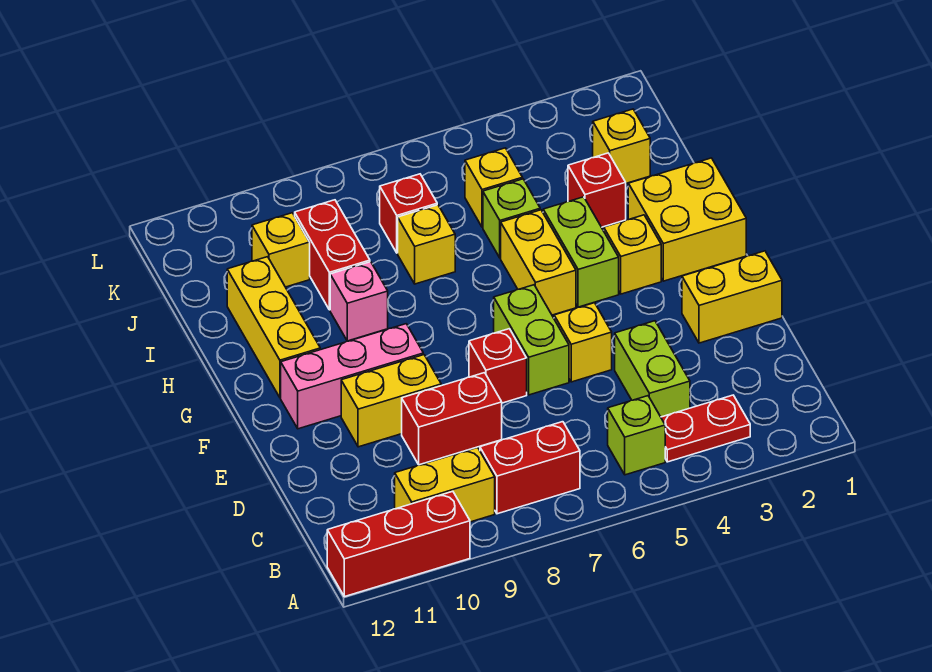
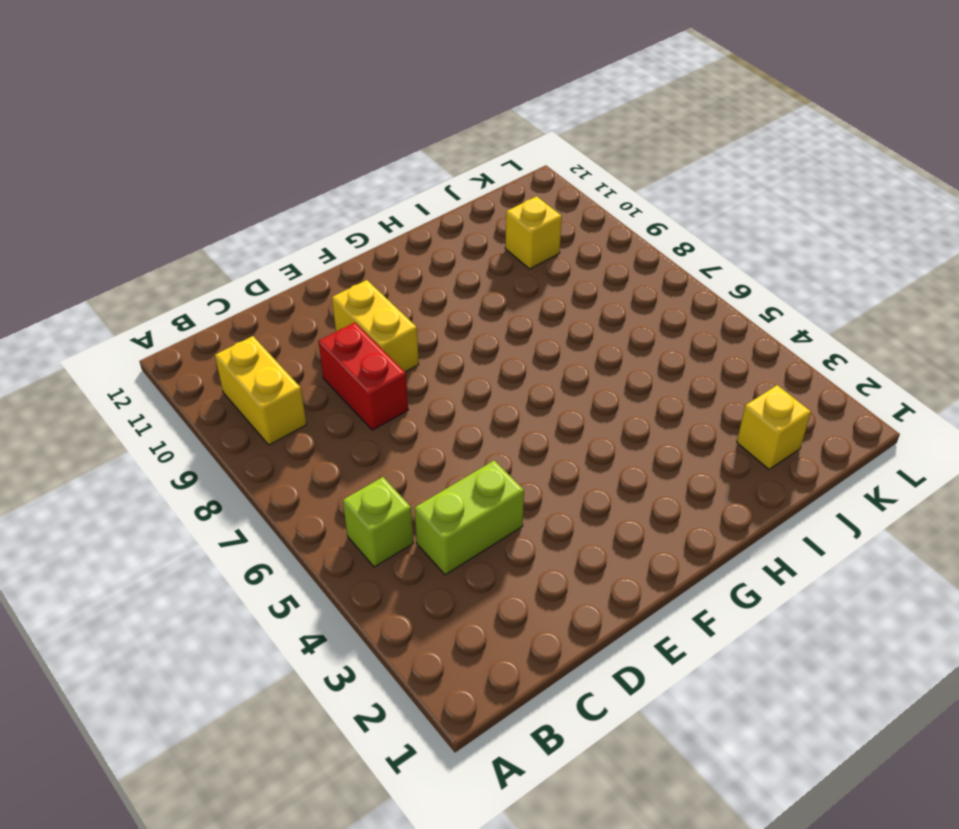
none -> red brick A10:A12 level 1
none -> red plate B3:B4 level 1
none -> red brick B7:B8 level 1

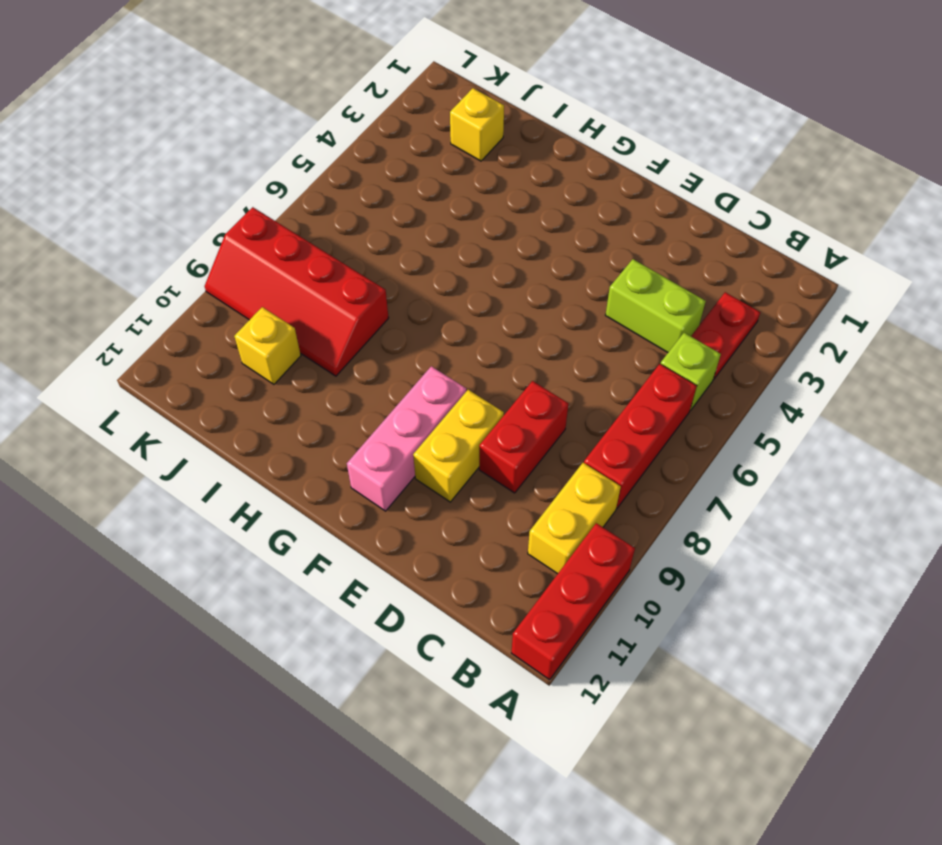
red brick B6:B8 level 1 -> red brick B7:B8 level 1
red slope I8:L9 level 1 top 8 -> red brick I9:J9 level 1
none -> yellow brick E1:E2 level 1
none -> yellow brick E5 level 1
none -> lime brick E6:F6 level 1

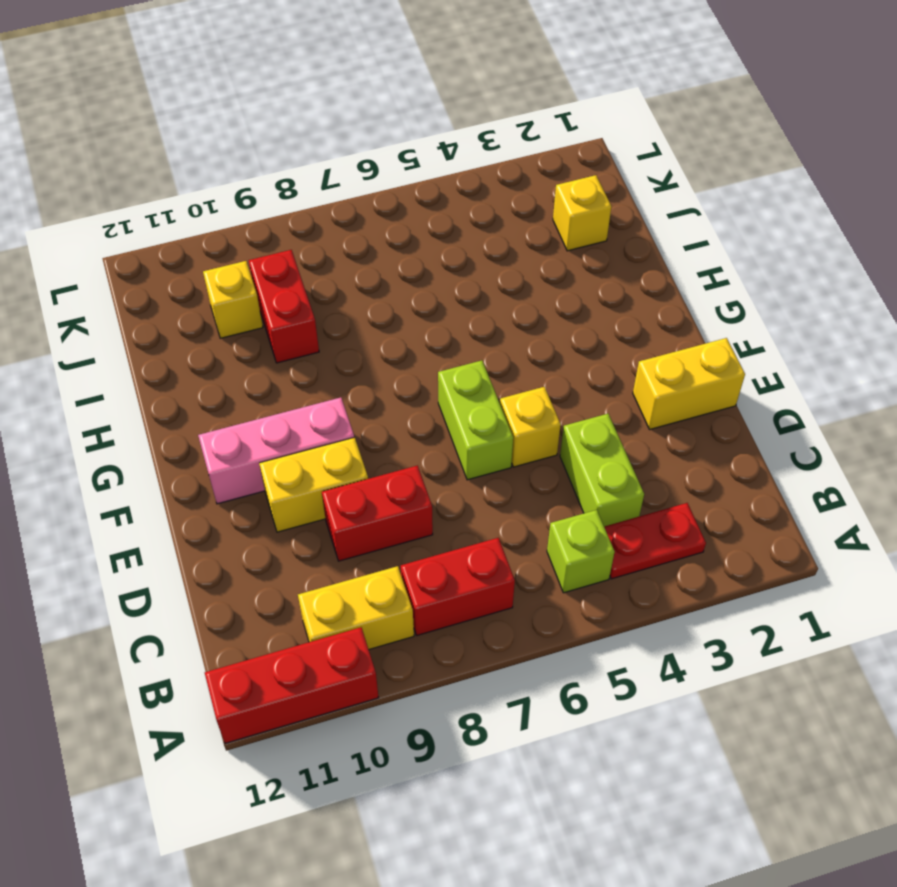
none -> red brick E7 level 1
none -> yellow brick G1:H2 level 1
none -> yellow brick G3 level 1

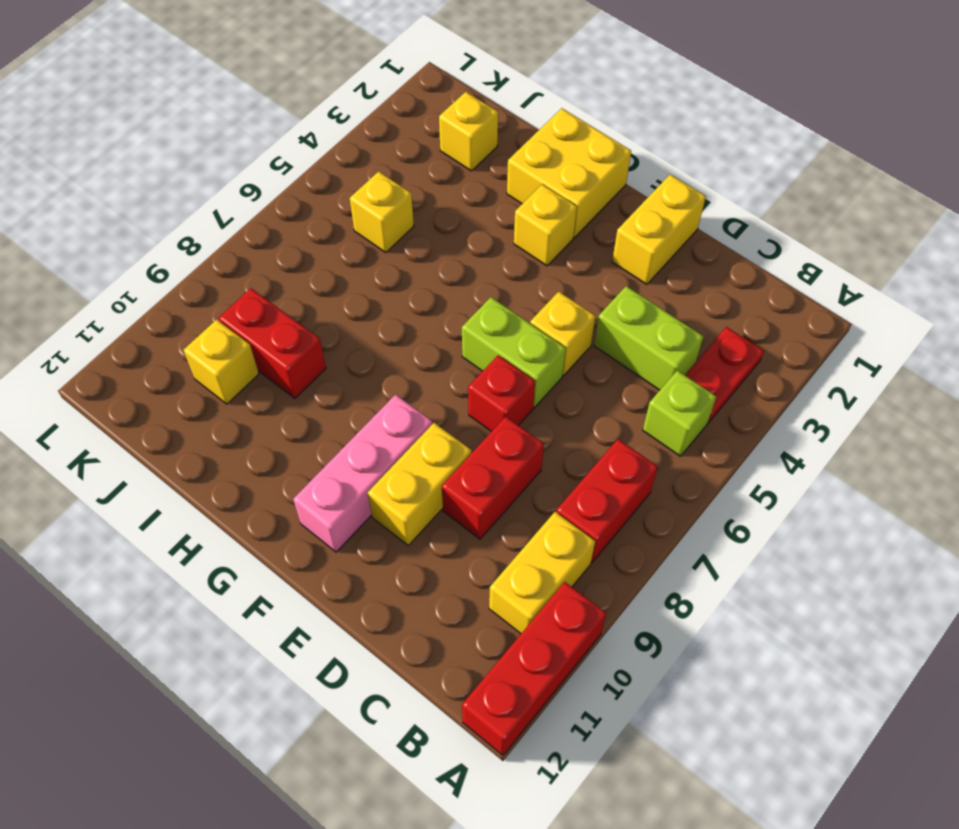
none -> lime brick G4:H4 level 1
none -> yellow brick G5:H5 level 1
none -> yellow brick G11:I11 level 1

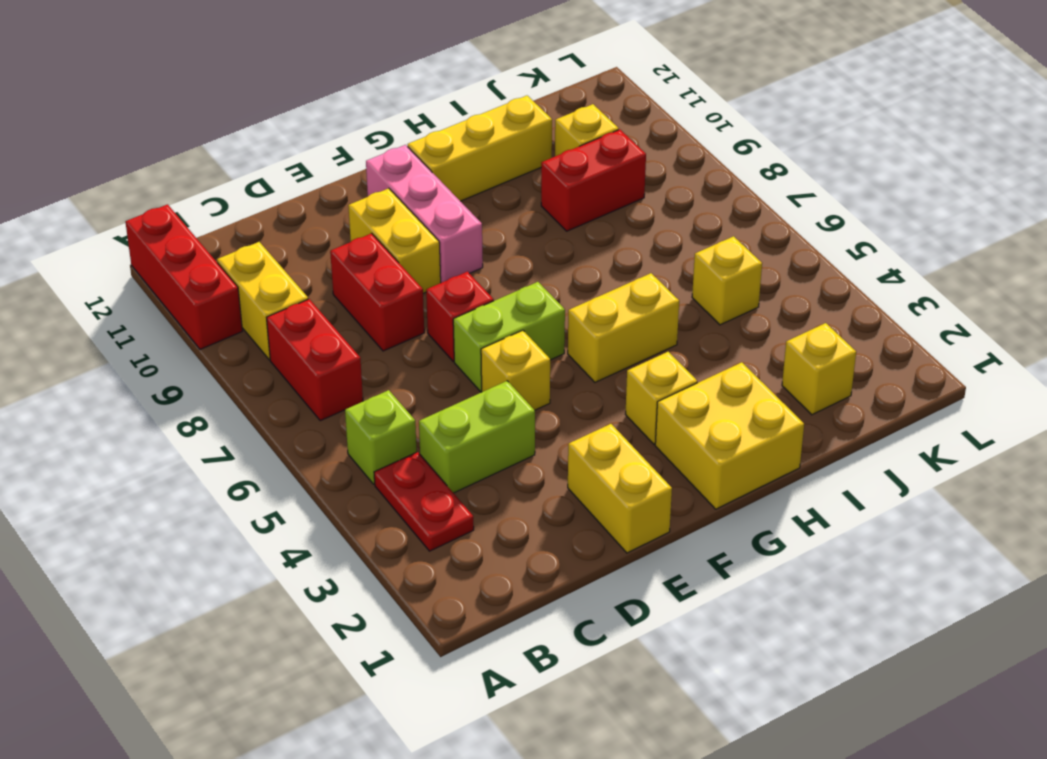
none -> lime brick G4:H4 level 1
none -> pink brick H9 level 1
none -> red brick I3 level 1

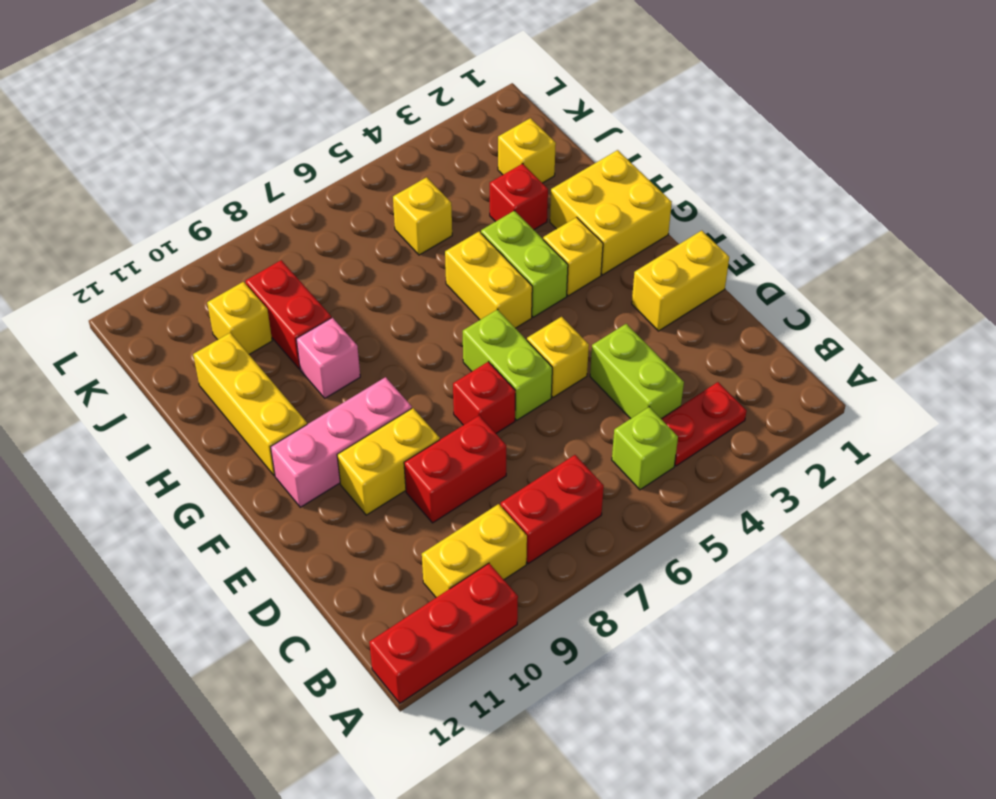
none -> lime brick I5 level 1
none -> yellow brick I7 level 1
none -> red brick J7 level 1

